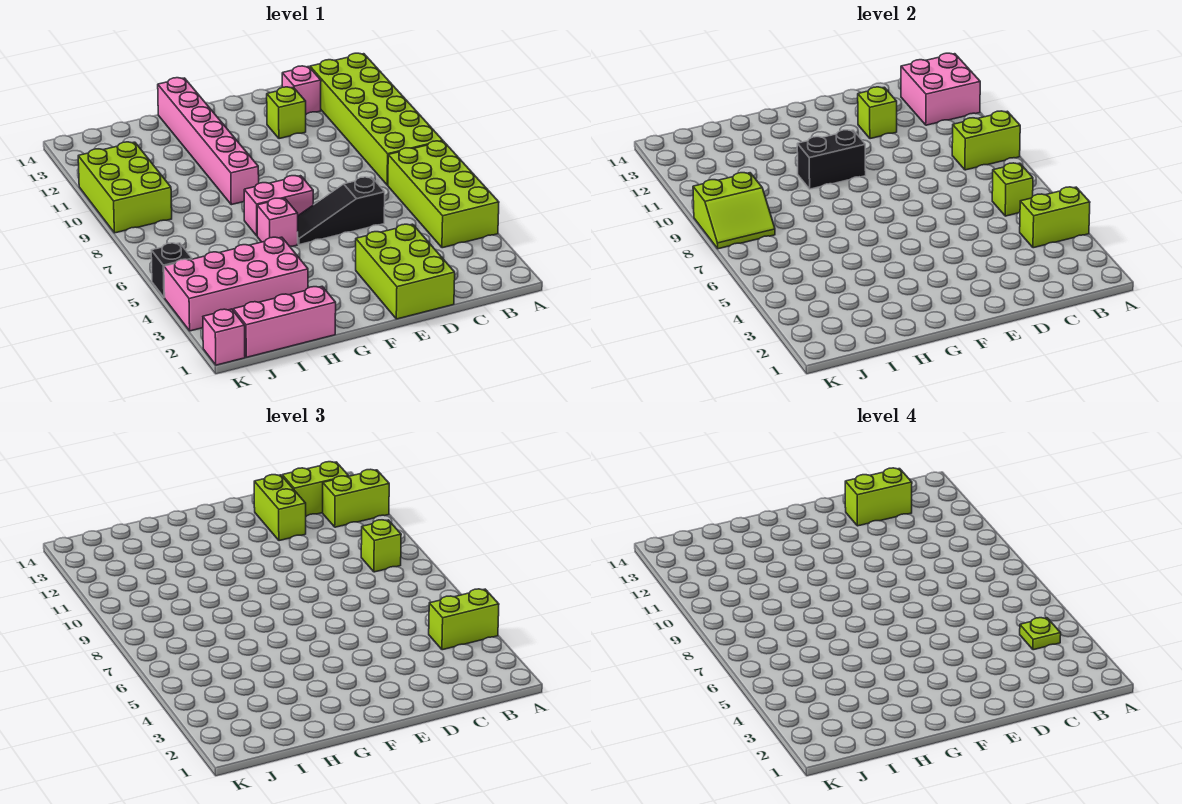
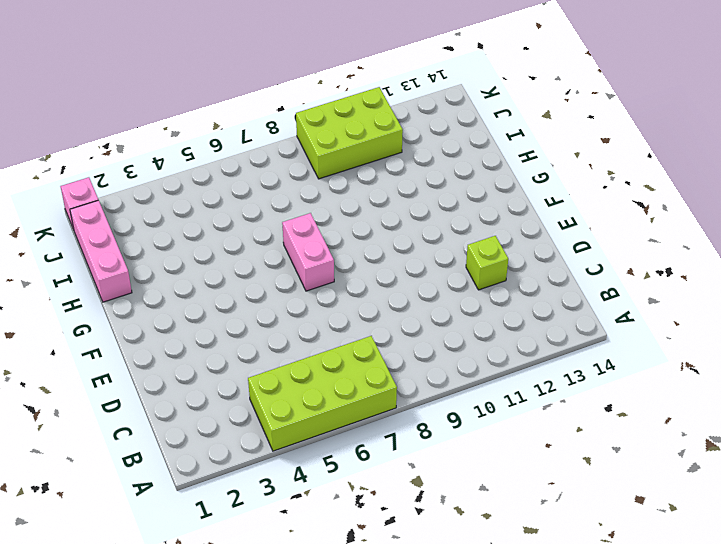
none -> lime brick A8:B13 level 1
none -> pink brick C13 level 1
none -> lime brick D1:E3 level 1

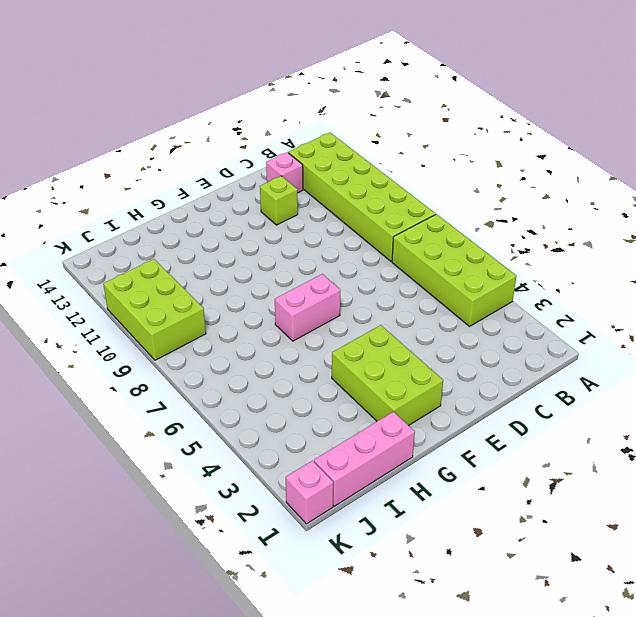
lime brick F2:G4 level 1 -> lime brick D1:E3 level 1
none -> black slope D6:F6 level 1 top D
none -> pink brick G6 level 1
none -> pink brick G9:G14 level 1

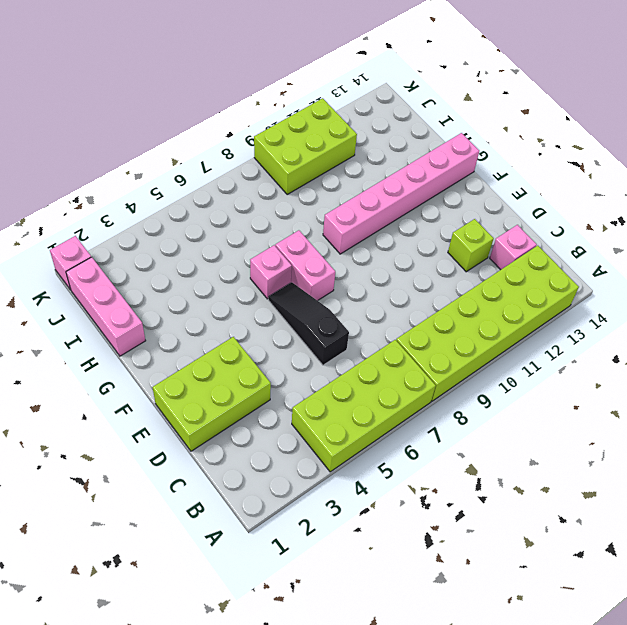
none -> pink brick H3:K4 level 1
none -> black brick K5 level 1
none -> lime brick A4:B4 level 2

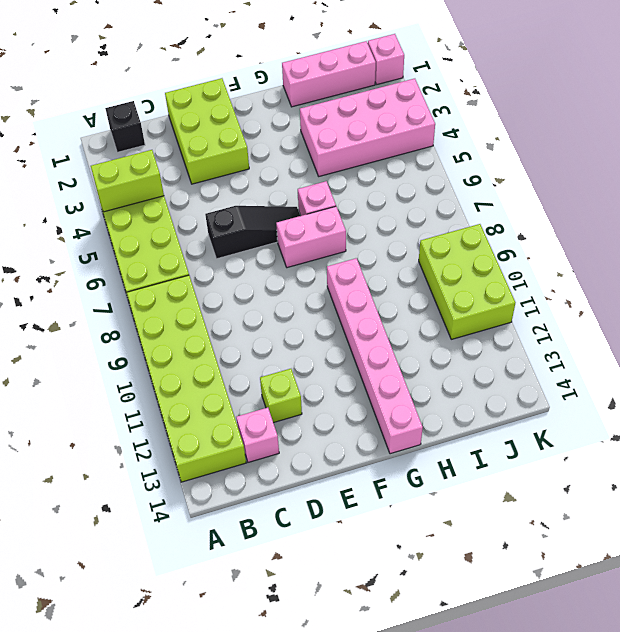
black brick B1 level 1 -> black brick K5 level 1
none -> lime brick A9:B9 level 2
none -> pink brick A12:B13 level 2
none -> lime brick B6 level 2

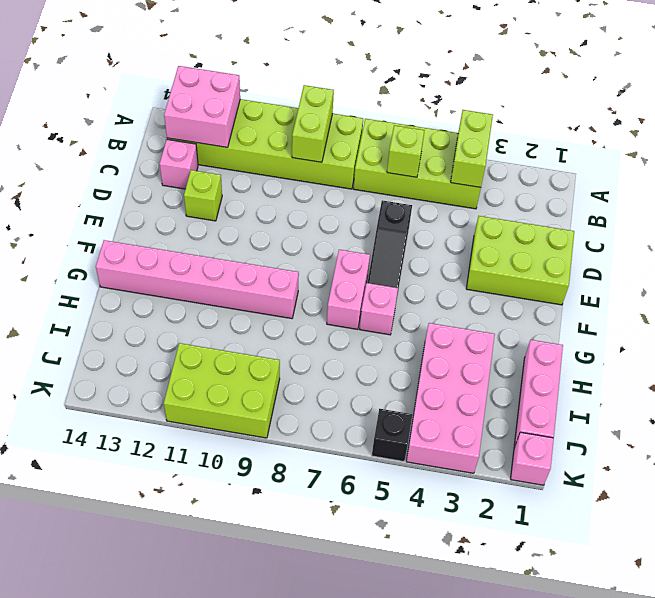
none -> lime brick D12 level 2
none -> black brick F10:G10 level 2
none -> lime slope J8:K9 level 2 top 9

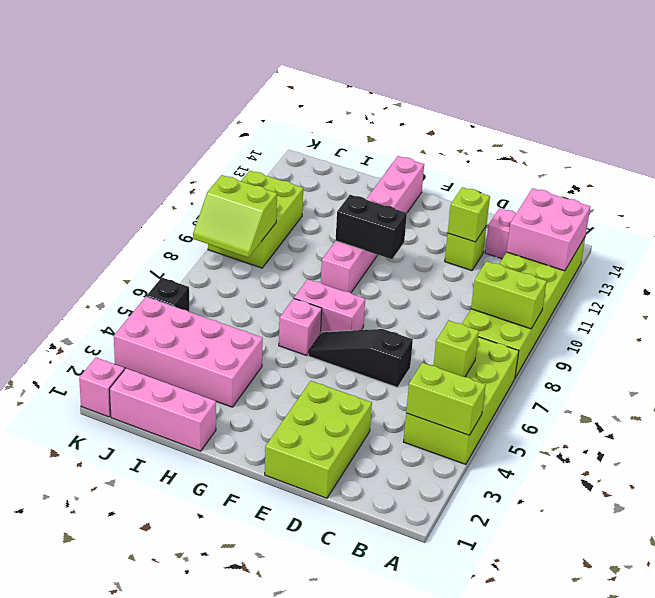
none -> lime brick A4:B4 level 3
none -> lime brick A12:B12 level 3
none -> lime brick B9 level 3

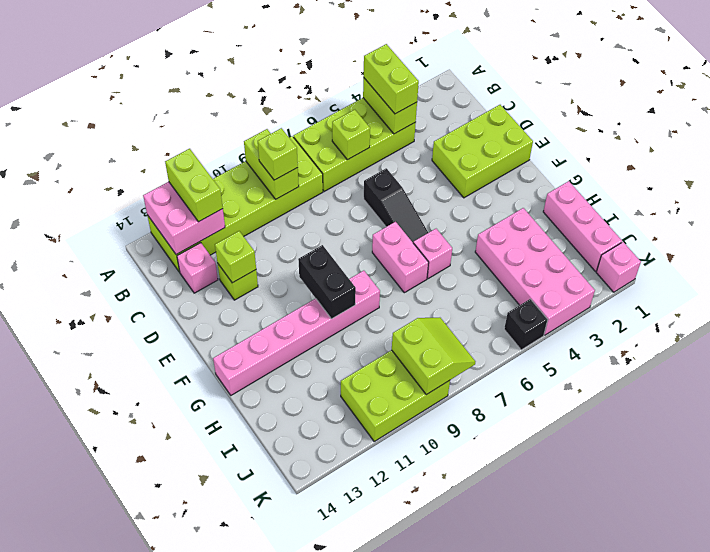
none -> lime brick B13:C13 level 3
none -> lime brick D12:D13 level 3
none -> lime plate B4 level 4

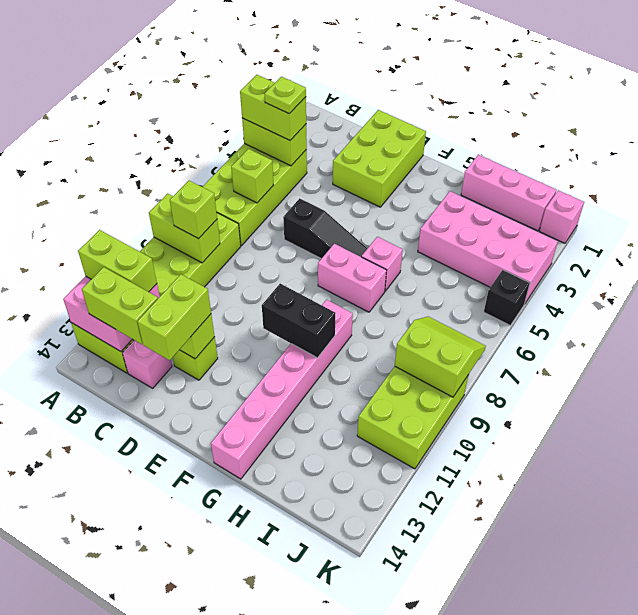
none -> lime brick C13:D13 level 4

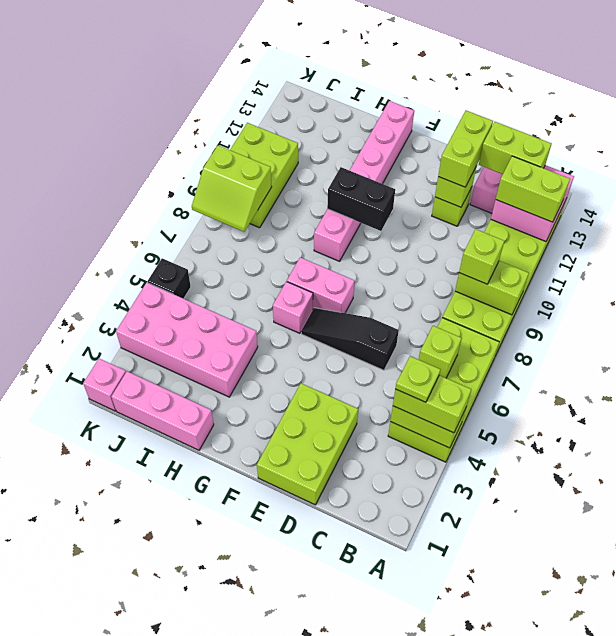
none -> lime brick C13:D13 level 4

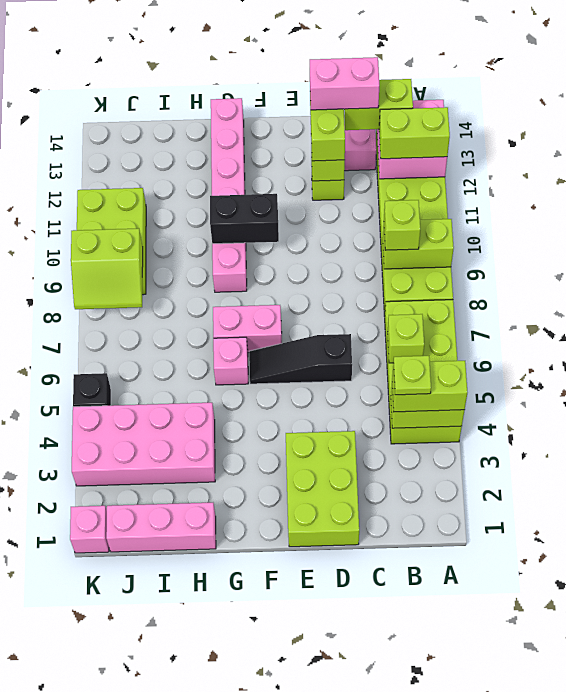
pink brick C13:D13 level 4 -> lime brick C13:D13 level 4

